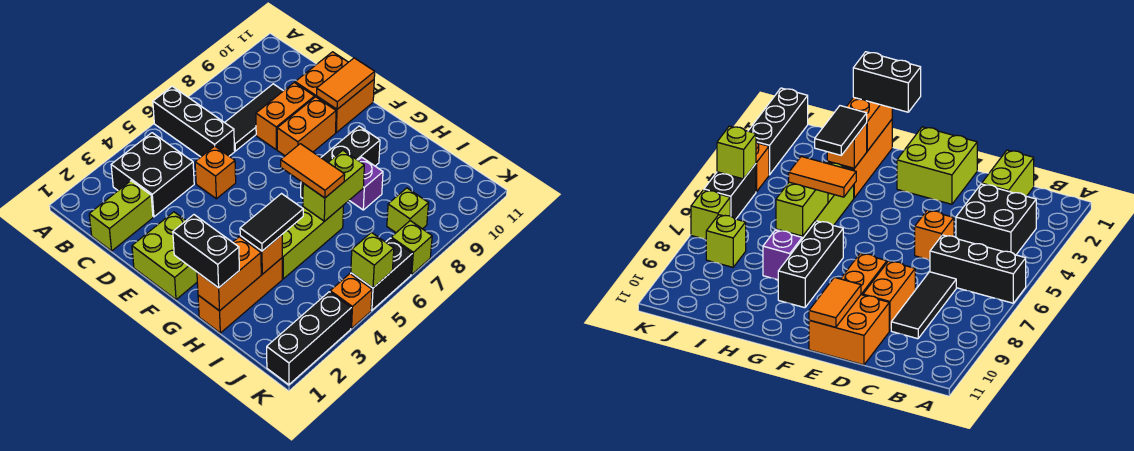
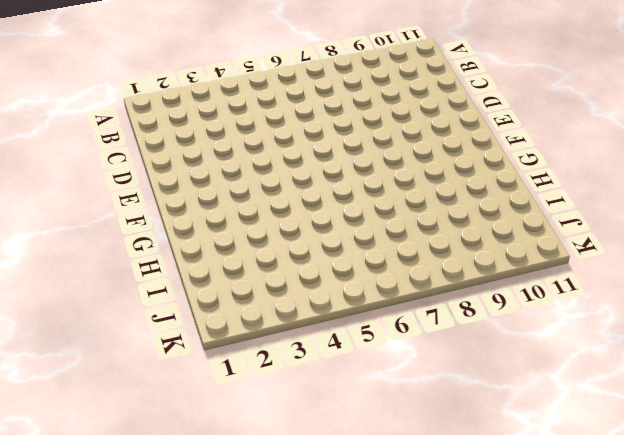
none -> black brick A6:C6 level 1
none -> black brick B3:C4 level 1
none -> lime brick C1:C2 level 1

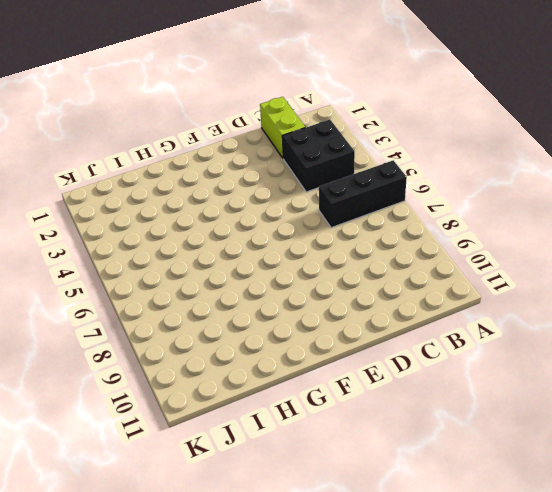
none -> black tile C7:C9 level 1
none -> orange brick D5 level 1
none -> orange brick D8:D9 level 1

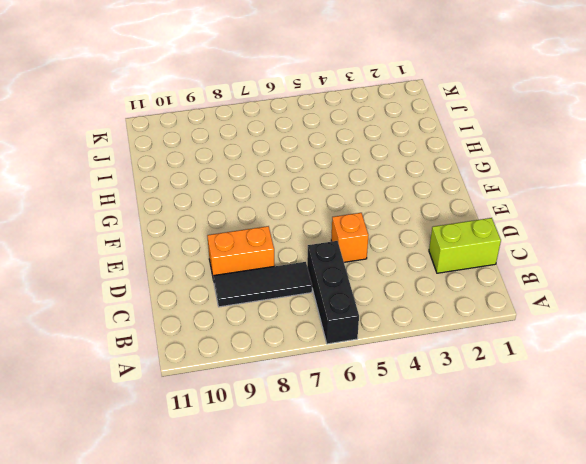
none -> black brick B3:C4 level 1
none -> orange brick D10:E11 level 1
none -> lime brick E1:F2 level 1

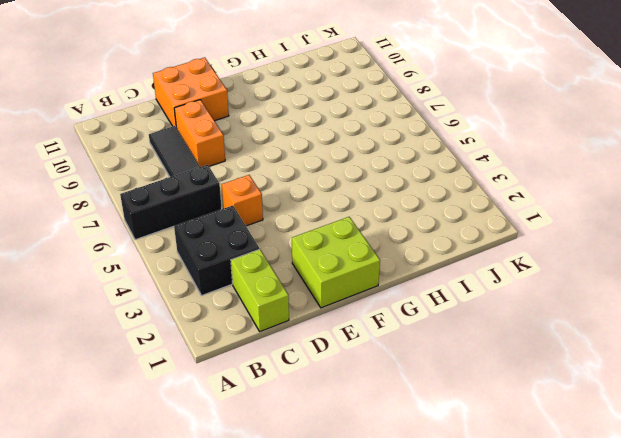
none -> orange brick E8:E9 level 1
none -> black brick G7:G9 level 1
none -> orange brick H1:H3 level 1

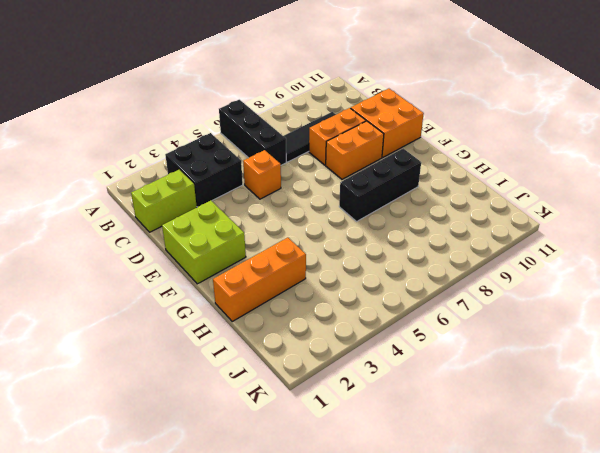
none -> lime brick H4:H6 level 1
none -> purple brick H8 level 1
none -> lime brick J8 level 1

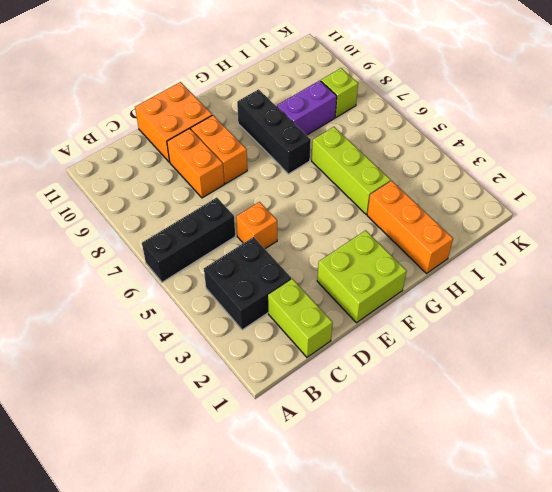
purple brick H8:I8 level 1 -> purple brick H8 level 1
none -> black tile C7:C9 level 1
none -> black brick K1:K3 level 1
none -> orange brick K4 level 1

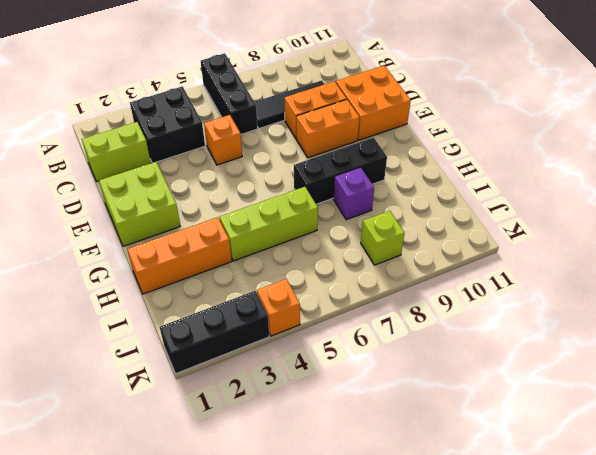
none -> black brick K5:K6 level 1
none -> lime brick K7 level 1
none -> orange tile E10:E11 level 2

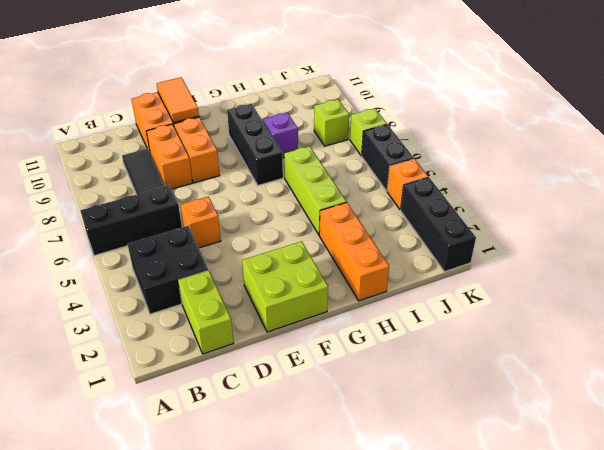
none -> orange brick H1:H2 level 2
none -> orange brick H3 level 2
none -> lime brick H6:H7 level 2

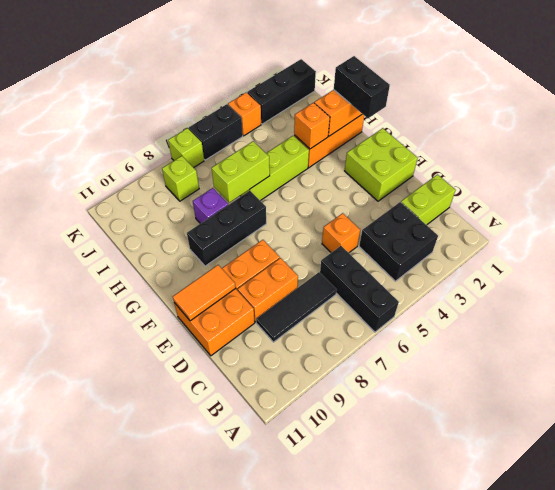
none -> lime brick K5 level 2
none -> orange tile G6:H6 level 3
none -> black tile H3:H4 level 3

